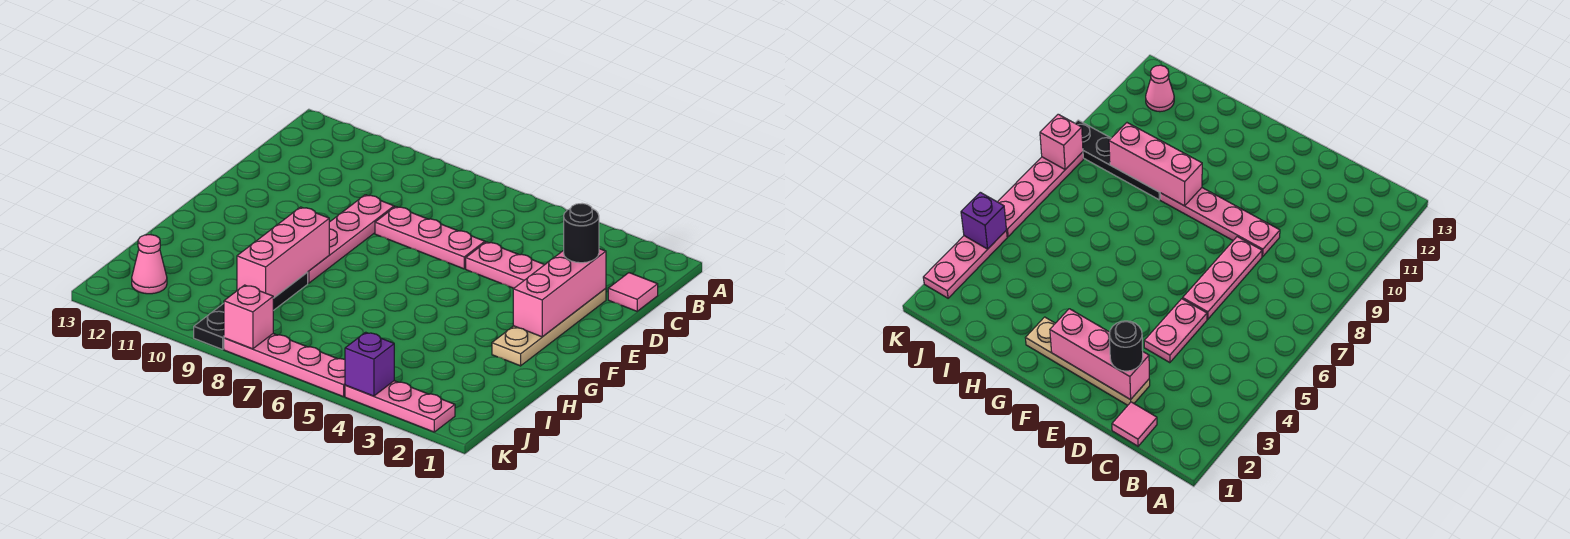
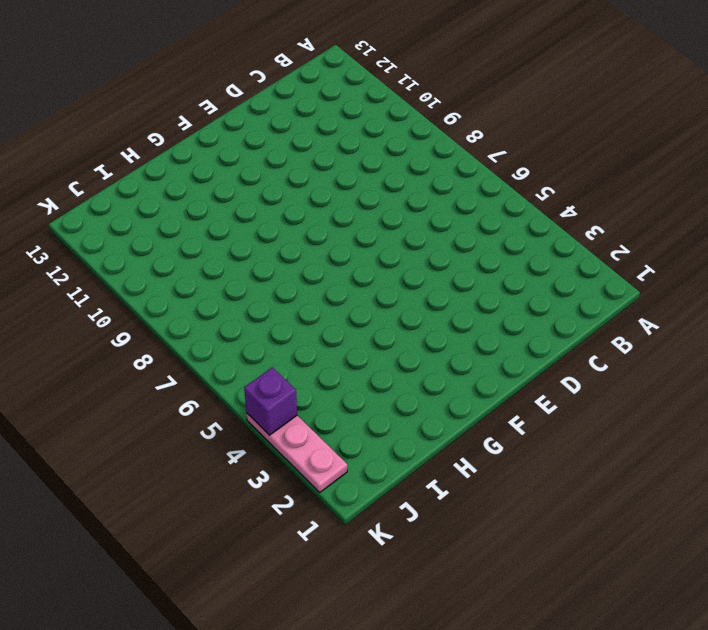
none -> pink tile C1 level 1
none -> tan plate D2:G2 level 1
none -> pink plate D4:D5 level 1

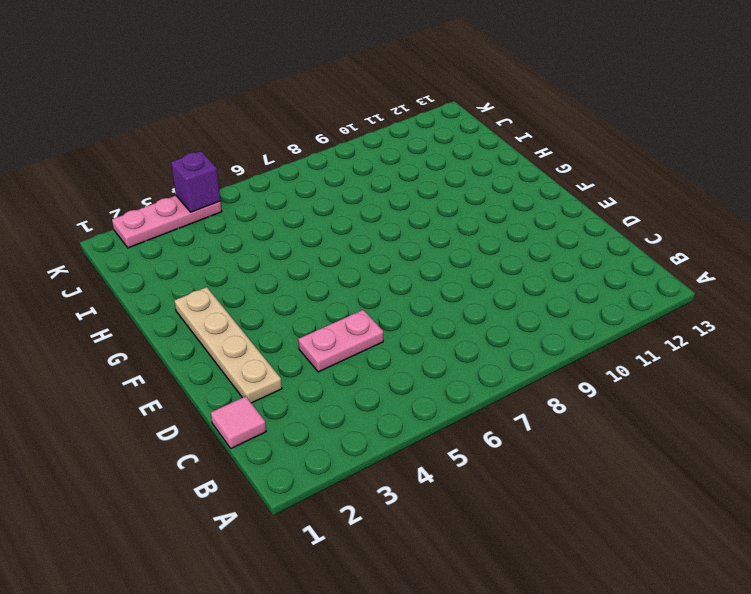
none -> pink plate D6:D8 level 1
none -> pink plate D9:G9 level 1
none -> black plate H9:K9 level 1

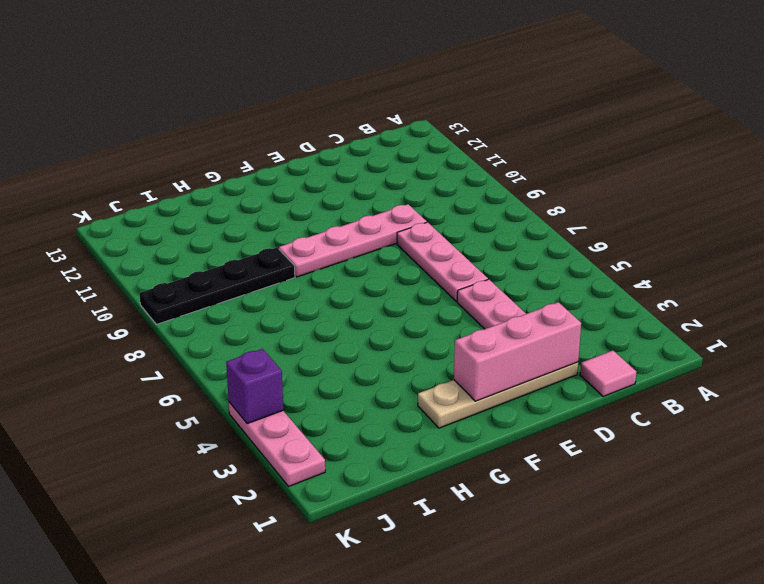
none -> pink cone J12 level 1
none -> pink plate K5:K8 level 1
none -> pink brick G9:I9 level 2

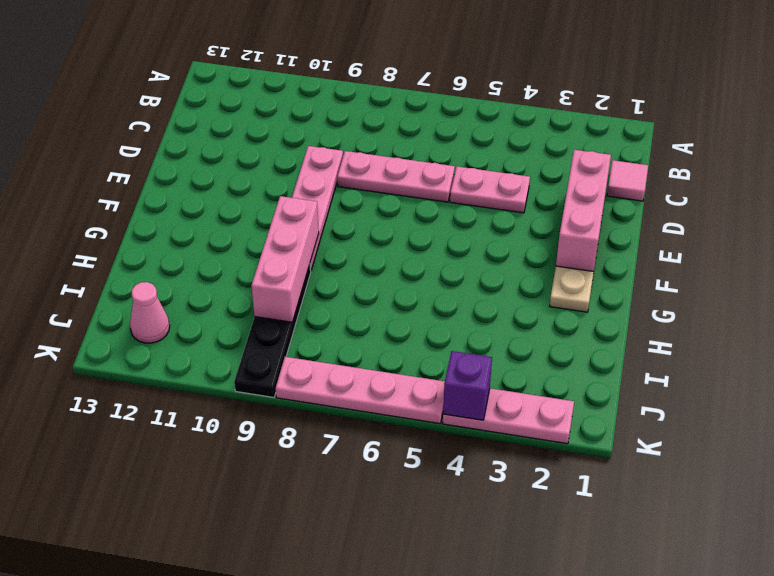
none -> pink brick K8 level 2
none -> black round brick D2 level 3

